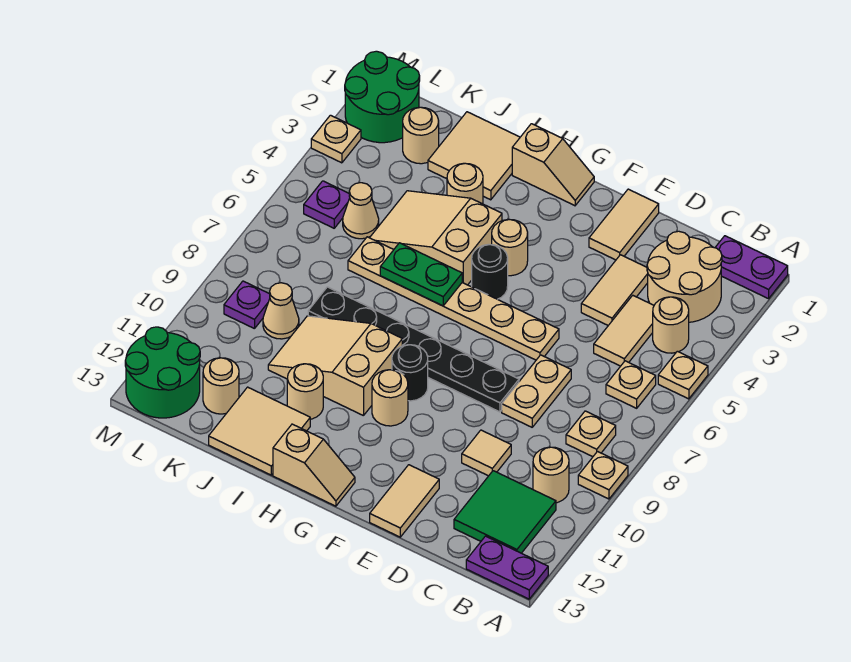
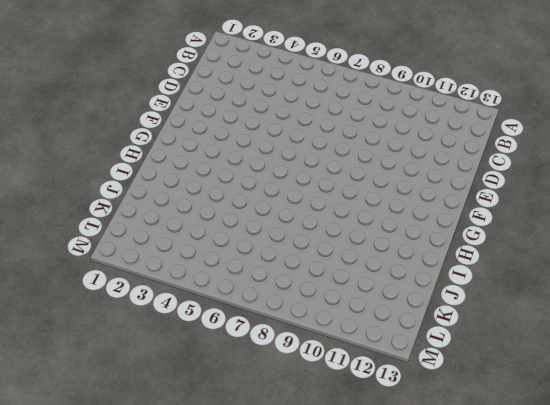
none -> purple plate A1:B1 level 1
none -> tan plate A5 level 1
none -> tan plate A9 level 1
none -> purple plate A13:B13 level 1

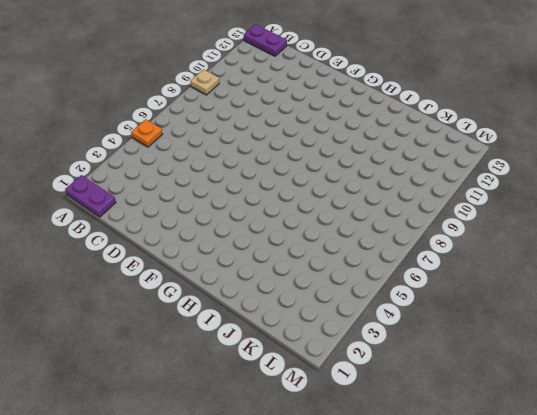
orange plate A5 level 1 -> tan plate A5 level 1
none -> tan round brick B2:C3 level 1
none -> tan round brick B4 level 1
none -> tan plate B6 level 1
none -> tan plate B8 level 1

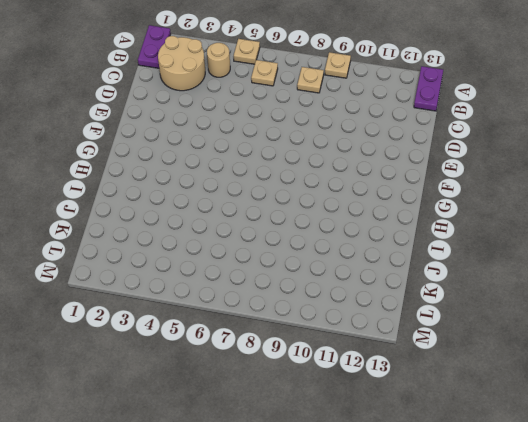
none -> tan round brick B10 level 1
none -> green tile B11:C12 level 1
none -> tan tile C4:C5 level 1
none -> tan tile D3:D4 level 1

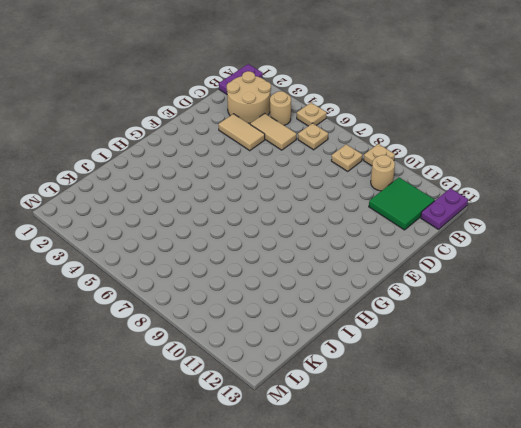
none -> tan plate D7:D8 level 1
none -> tan tile D10 level 1
none -> tan tile E1:E2 level 1
none -> tan plate E6:J6 level 1

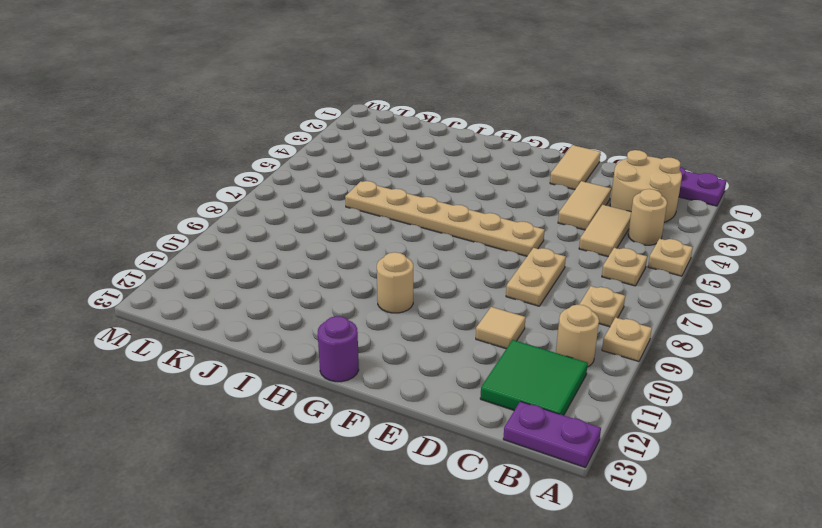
purple round brick G13 level 1 -> tan slope G13:H13 level 1 top H
none -> black plate E8:J8 level 1
none -> tan tile E12:E13 level 1
none -> tan slope G1:H1 level 1 top H
none -> tan round brick G4 level 1

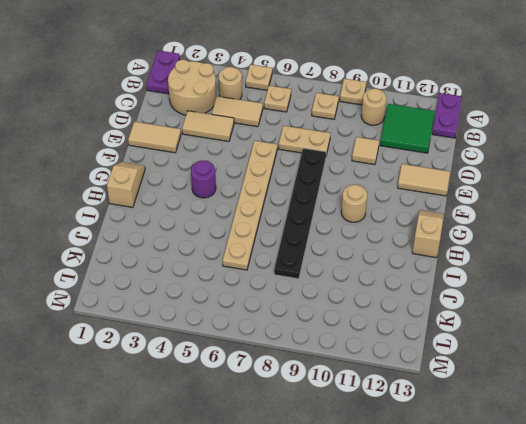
purple round brick G4 level 1 -> tan round brick G4 level 1
none -> black round brick G5 level 1
none -> black round brick G9 level 1
none -> tan slope H4:J5 level 1 top H
none -> tan slope H9:J10 level 1 top H

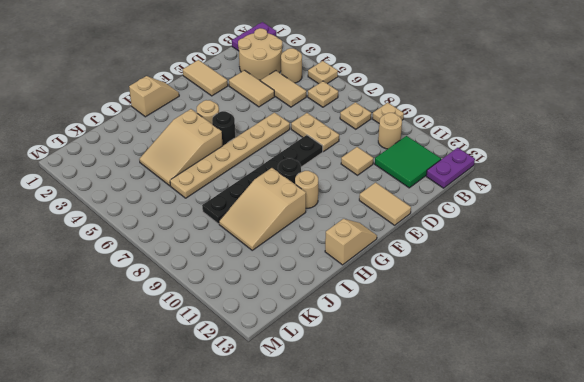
none -> tan tile I1:J2 level 1
none -> tan round brick I3 level 1
none -> tan round brick I11 level 1
none -> tan tile I12:J13 level 1

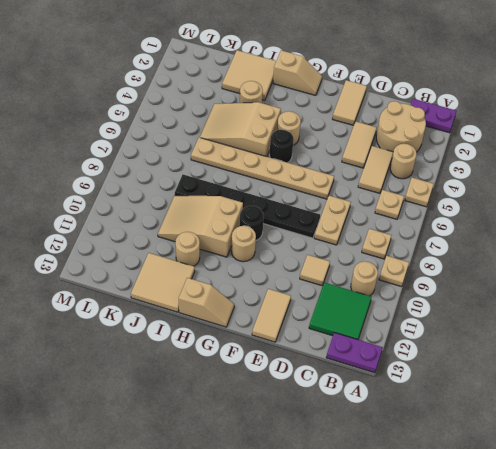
none -> tan round brick K2 level 1
none -> tan cone K5 level 1
none -> tan cone K9 level 1
none -> tan round brick K12 level 1

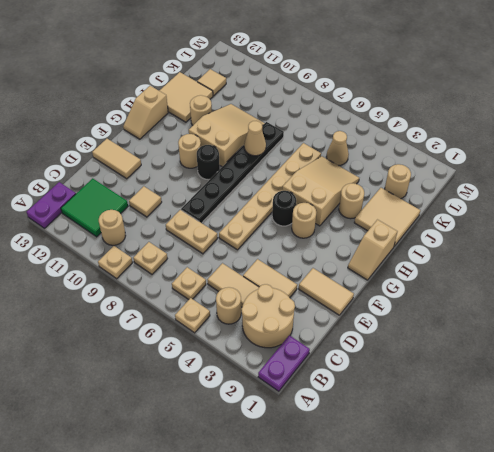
tan cone I8 level 2 -> tan cone K9 level 1
tan tile K12 level 1 -> tan round brick K12 level 1
none -> green round brick L1:M2 level 1
none -> purple plate L5 level 1
none -> purple plate L9 level 1
none -> green round brick L12:M13 level 1

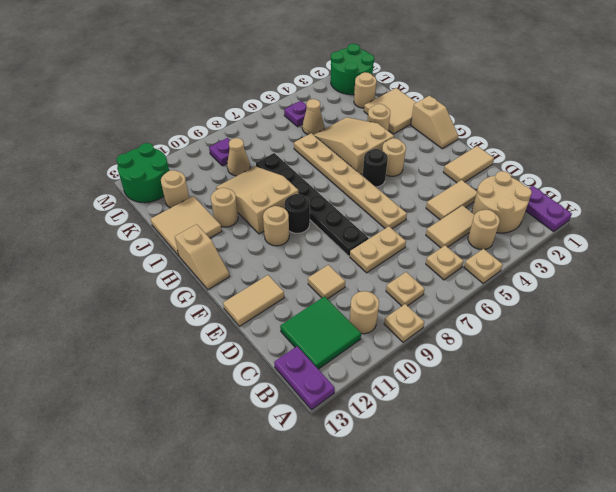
none -> tan plate M3 level 1
none -> green plate H6:I6 level 2

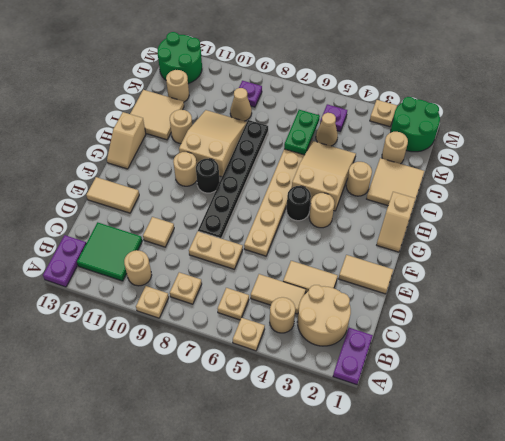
green plate J6:K6 level 2 -> green plate H6:I6 level 2

